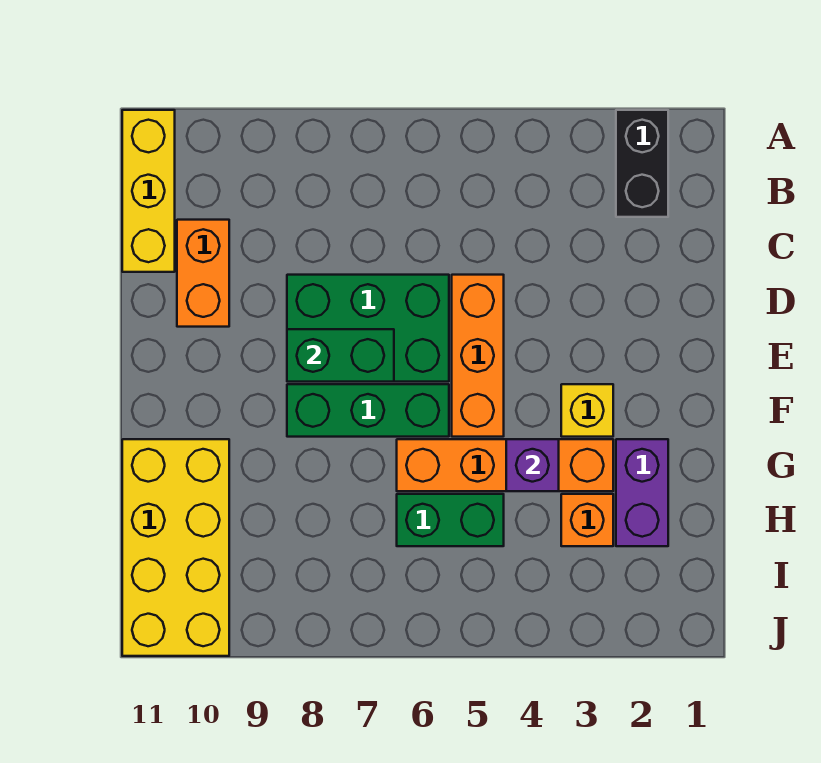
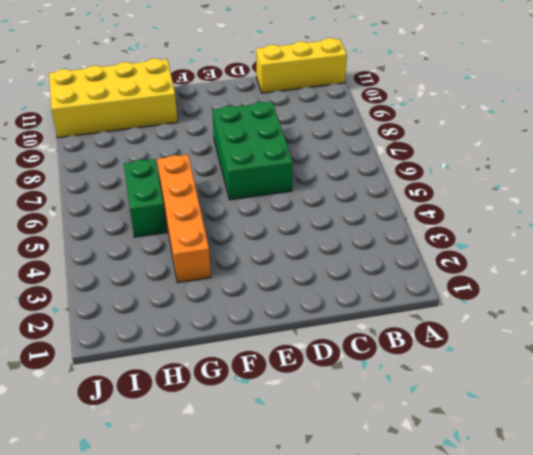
none -> black brick A2:B2 level 1
none -> orange brick C10:D10 level 1
none -> orange brick D5:F5 level 1

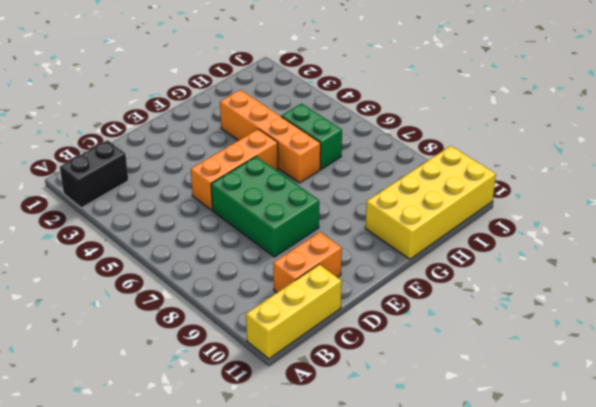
none -> yellow brick F3 level 1
none -> green brick F6:F8 level 1
none -> purple brick G2:H2 level 1

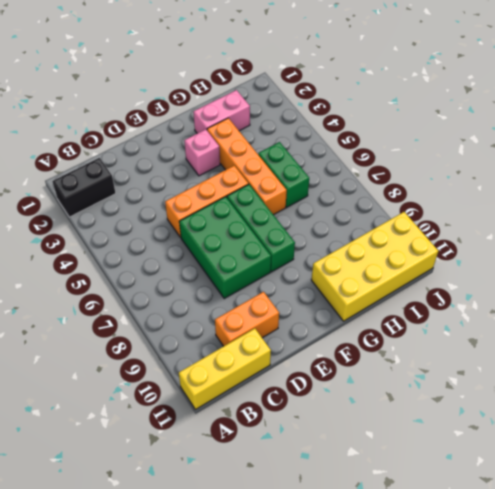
pink brick F3 level 1 -> yellow brick F3 level 1
pink brick G2:H2 level 1 -> purple brick G2:H2 level 1
none -> orange brick H3 level 1
none -> green brick E7:E8 level 2
none -> purple brick G4 level 2

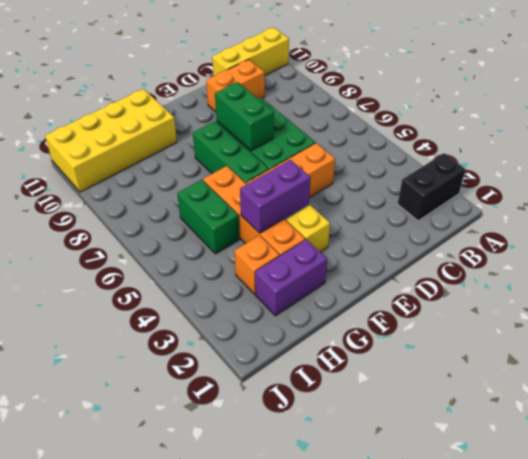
purple brick F4:G4 level 2 -> purple brick G4 level 2

